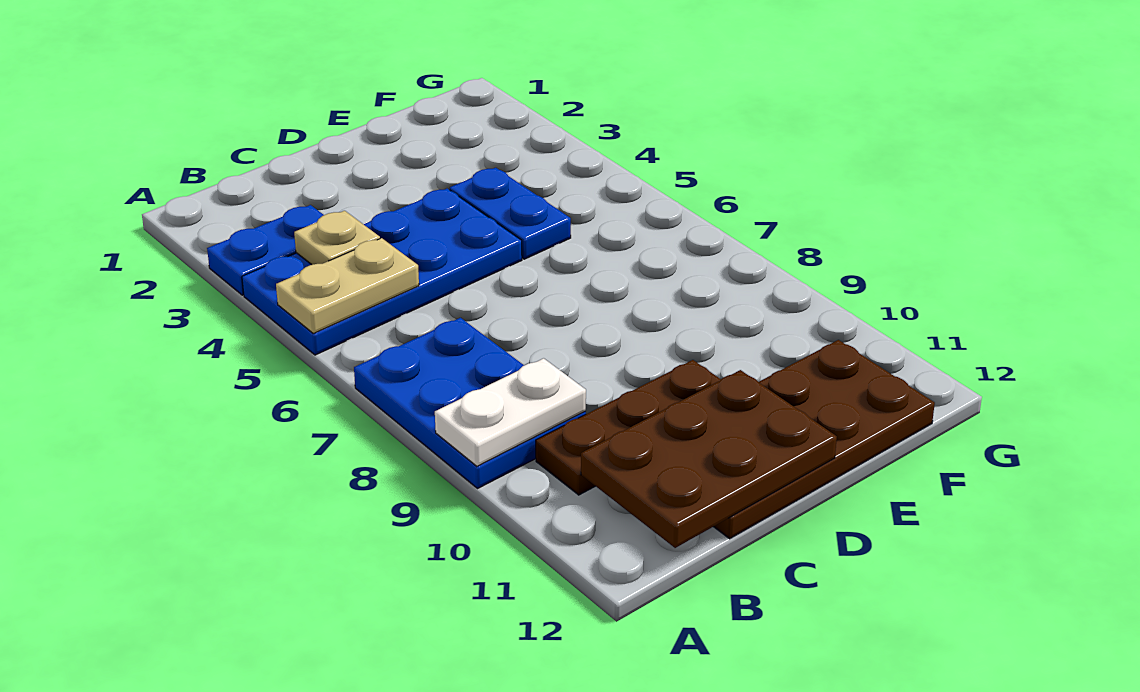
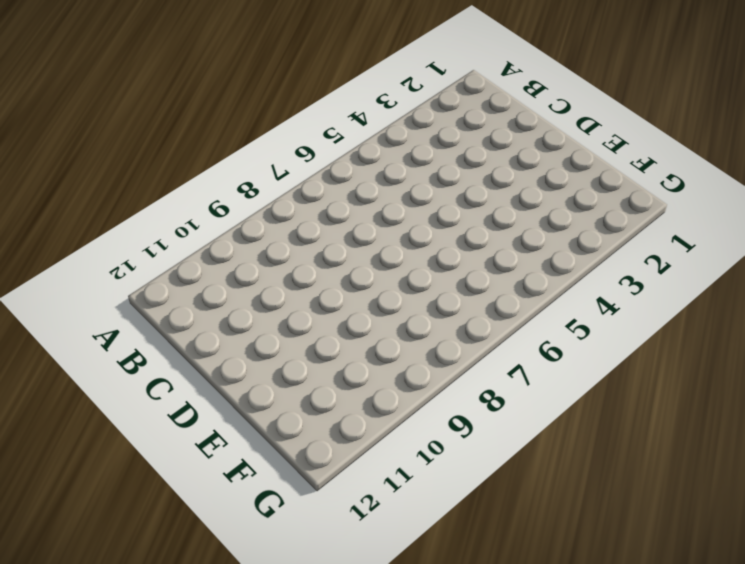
none -> blue plate A3:B3 level 1
none -> blue plate A4:D5 level 1

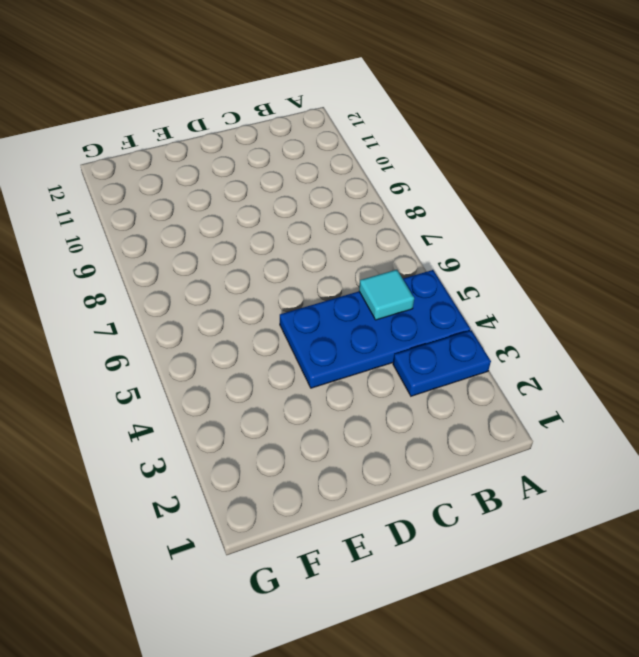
cyan tile B5 level 2 -> tan plate A5:B5 level 2
none -> blue plate A7:B9 level 1
none -> brown plate B10:D10 level 1

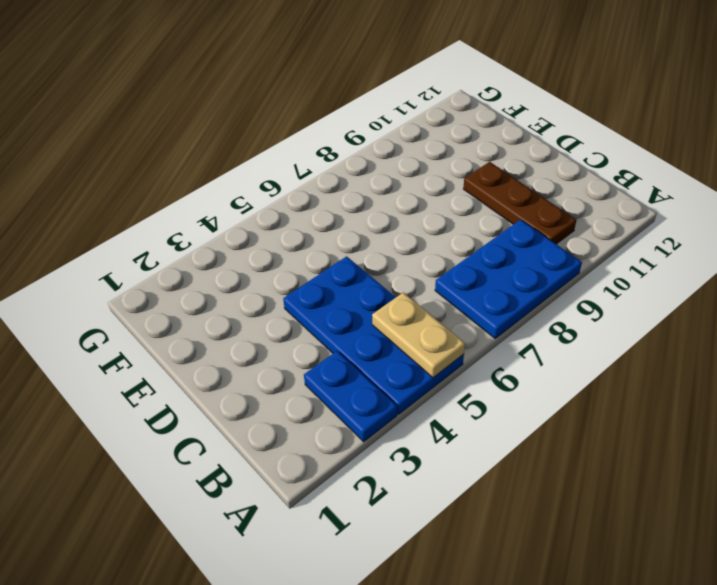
none -> brown plate C11:F12 level 1
none -> blue plate E4:E5 level 1

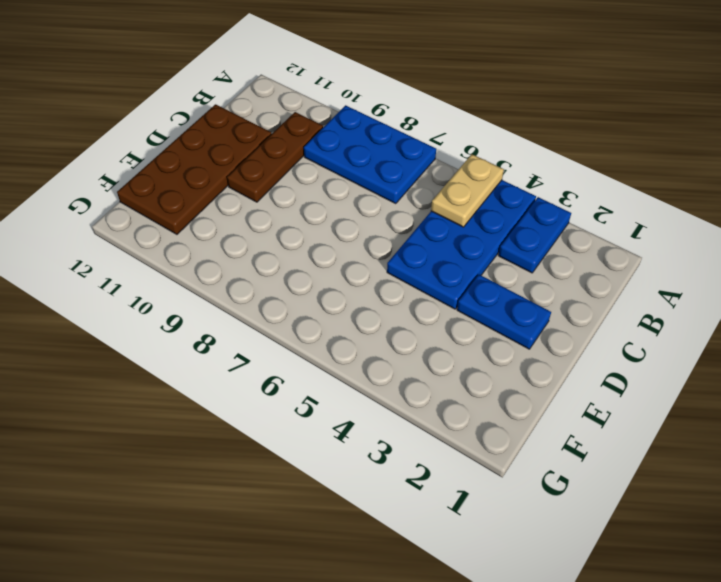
blue plate D2:D3 level 1 -> blue plate E4:E5 level 1
none -> white plate A9:B9 level 2
none -> tan plate B4 level 2

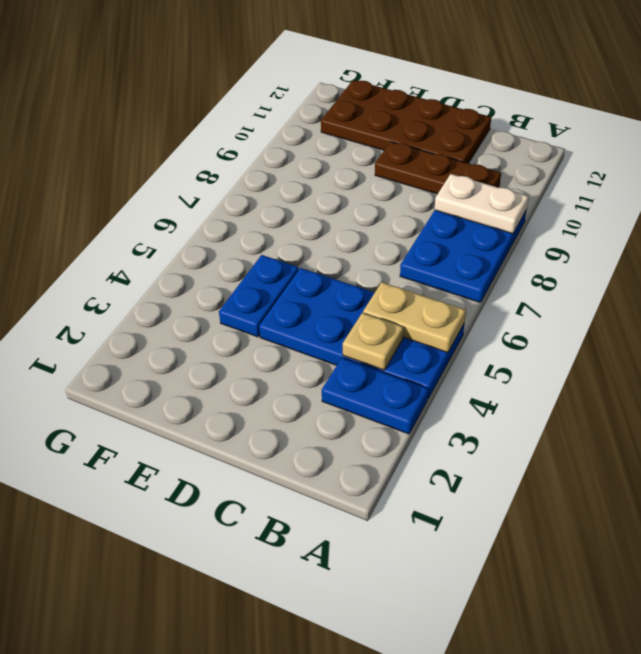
none -> brown plate B11:D12 level 2

